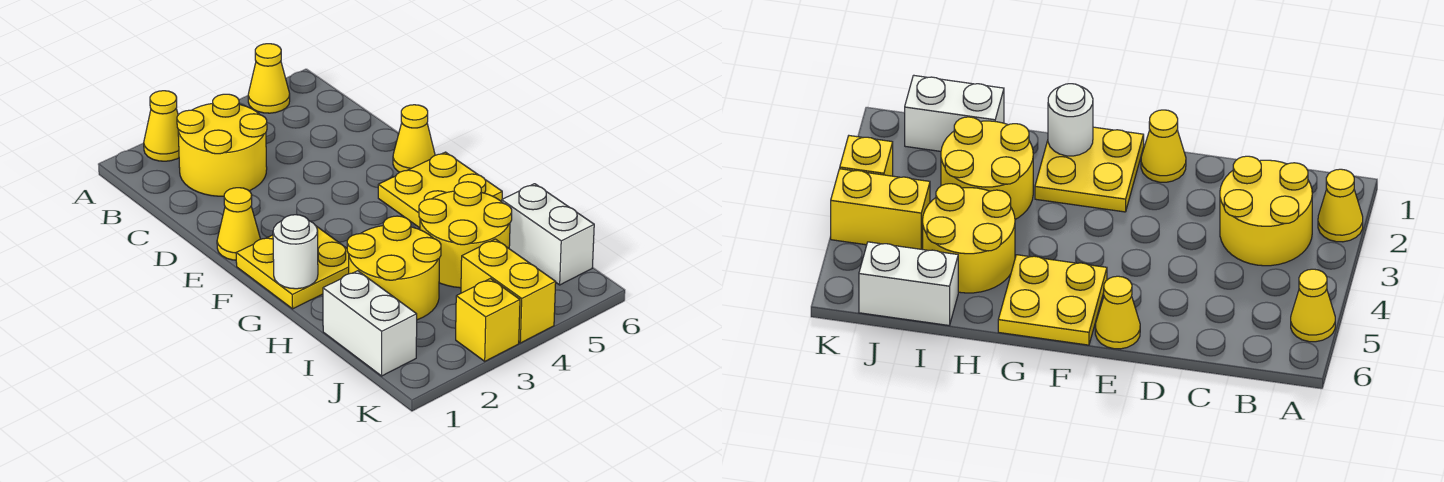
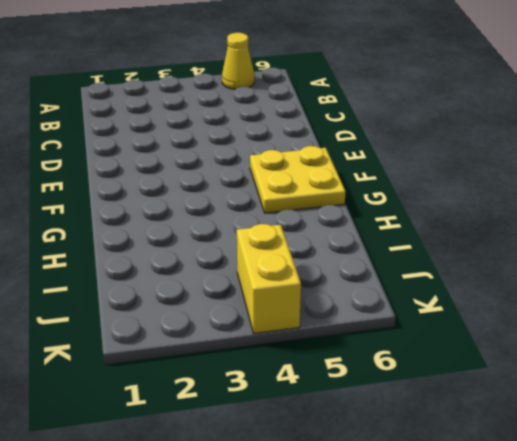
none -> yellow cone A2 level 1
none -> yellow round brick B2:C3 level 1
none -> yellow cone E1 level 1

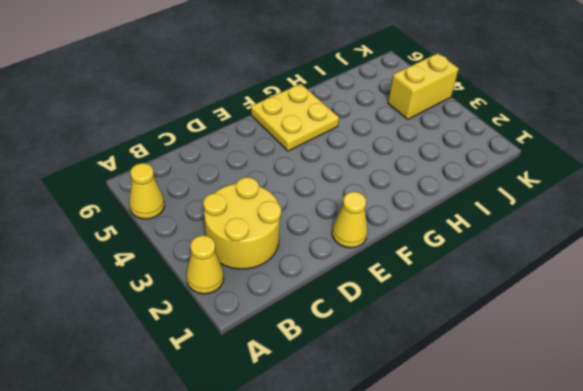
none -> yellow cone E6 level 1
none -> yellow plate F1:G2 level 1
none -> yellow round brick H2:I3 level 1

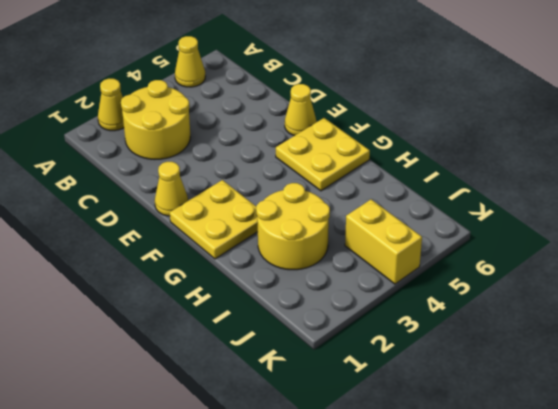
none -> yellow round brick H4:I5 level 1
none -> white brick I1:J1 level 1
none -> white brick I6:J6 level 1

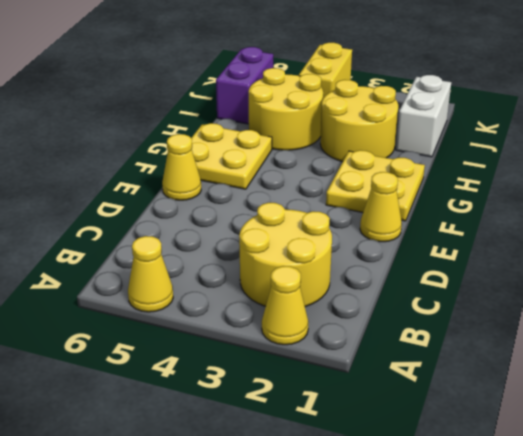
purple brick I6:J6 level 1 -> white brick I6:J6 level 1
none -> yellow brick K3 level 1
none -> white round brick G1 level 2

